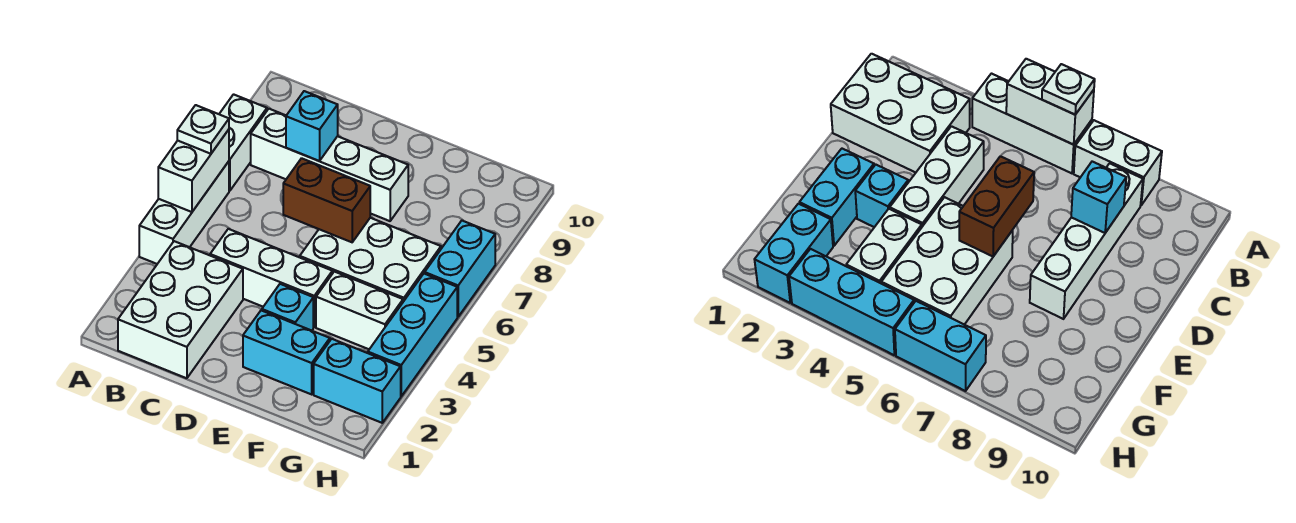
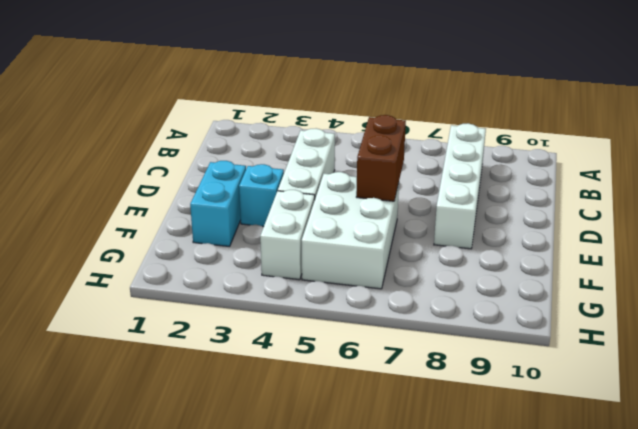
none -> white brick A4:A6 level 1
none -> white brick A7:A8 level 1
none -> white brick B1:C3 level 1

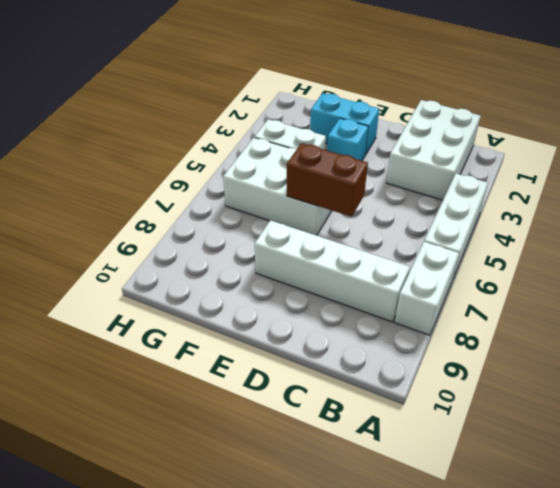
none -> white brick C4:E4 level 1
none -> cyan brick G2:H2 level 1
none -> cyan brick H3:H5 level 1

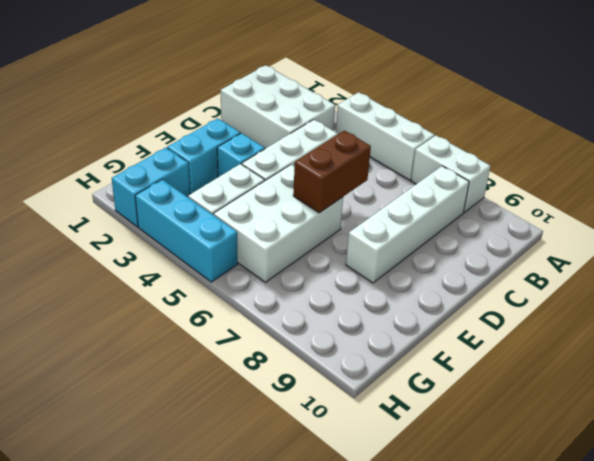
none -> cyan brick H6:H7 level 1
none -> white brick A5:A6 level 2
none -> cyan brick C8 level 2

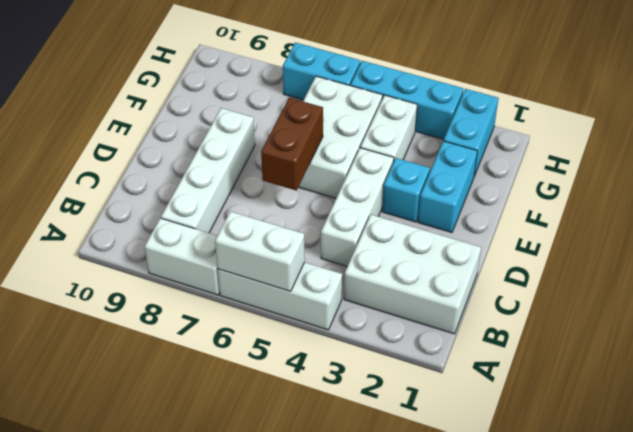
none -> cyan brick C8 level 2
none -> white plate A6 level 3

